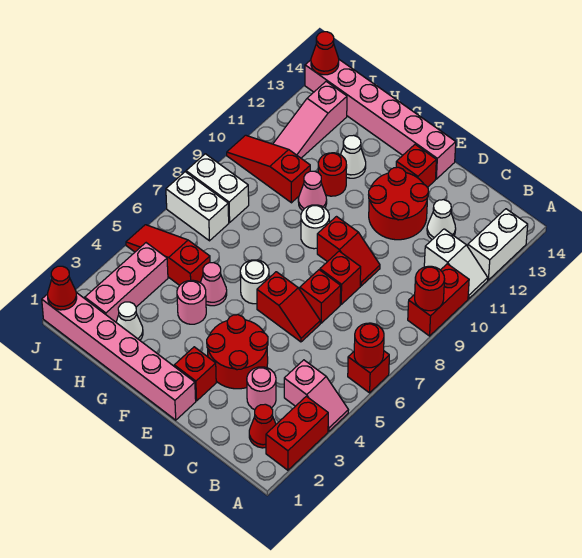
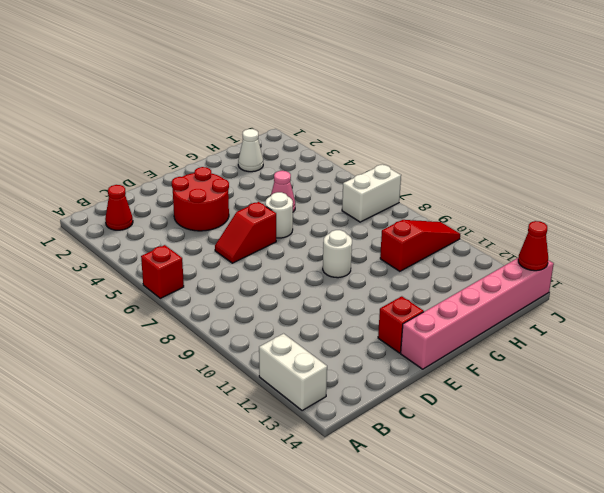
none -> red brick A2:A3 level 1
none -> pink slope A4:B4 level 1 top B
none -> red brick A9:A10 level 1
none -> white slope A11:B11 level 1 top B

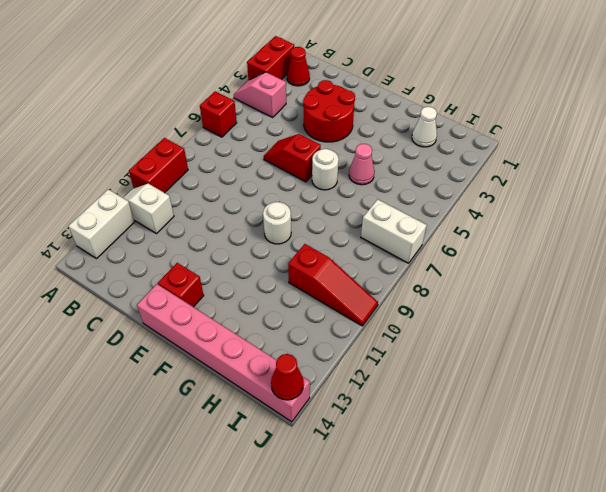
none -> pink round brick C3 level 1
none -> white cone C12 level 1
none -> red brick D7 level 1
none -> red brick D8 level 1

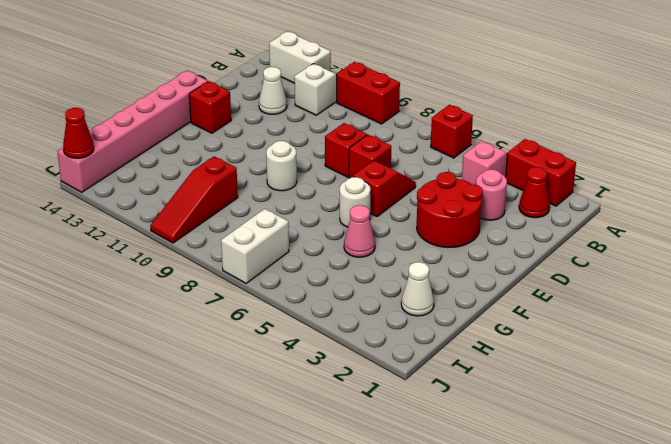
none -> red slope D9:E9 level 1 top E
none -> red round brick D11:E12 level 1
none -> pink brick E1:J1 level 1
none -> red brick E2 level 1

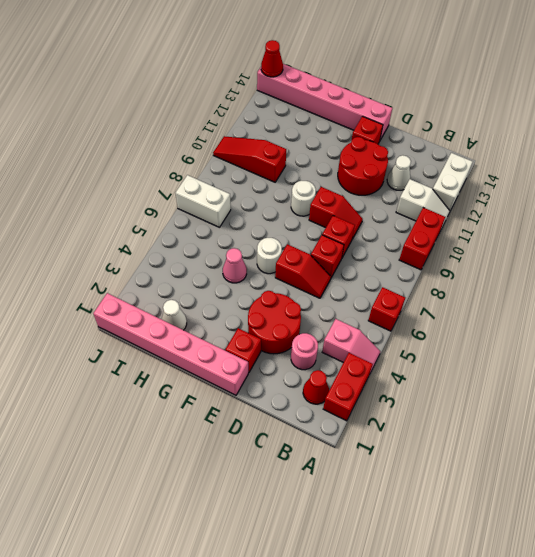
none -> pink round brick G4 level 1
none -> pink cone G10 level 1
none -> red round brick G11 level 1
none -> white cone G12 level 1

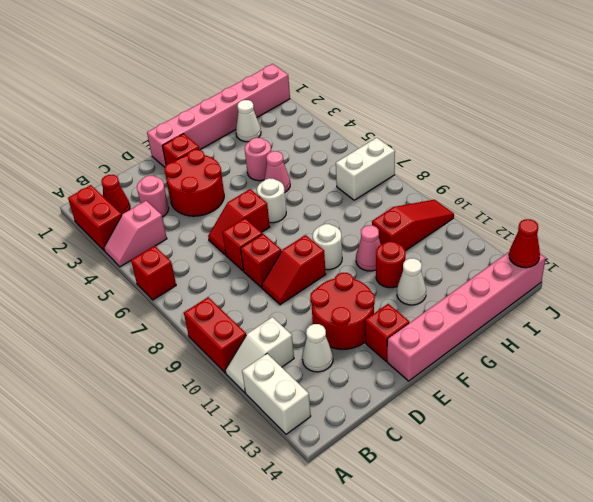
none -> red slope H5:J5 level 1 top H
none -> pink brick I2:I4 level 1
none -> white brick I8:J8 level 1
none -> pink slope I11:I13 level 1 top 13

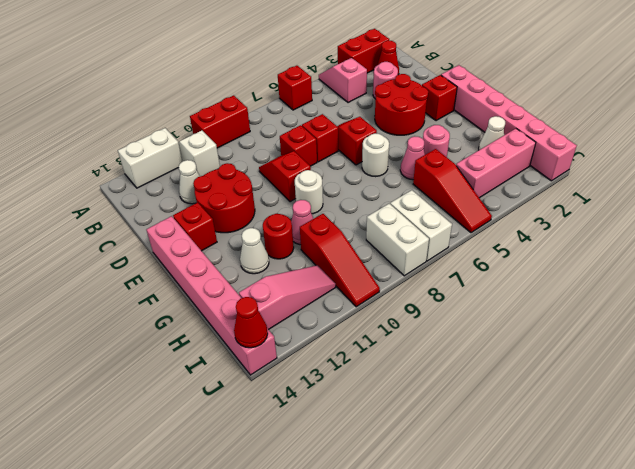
none -> red round brick A6 level 2
none -> red round brick A9 level 2
none -> red cone J1 level 2

